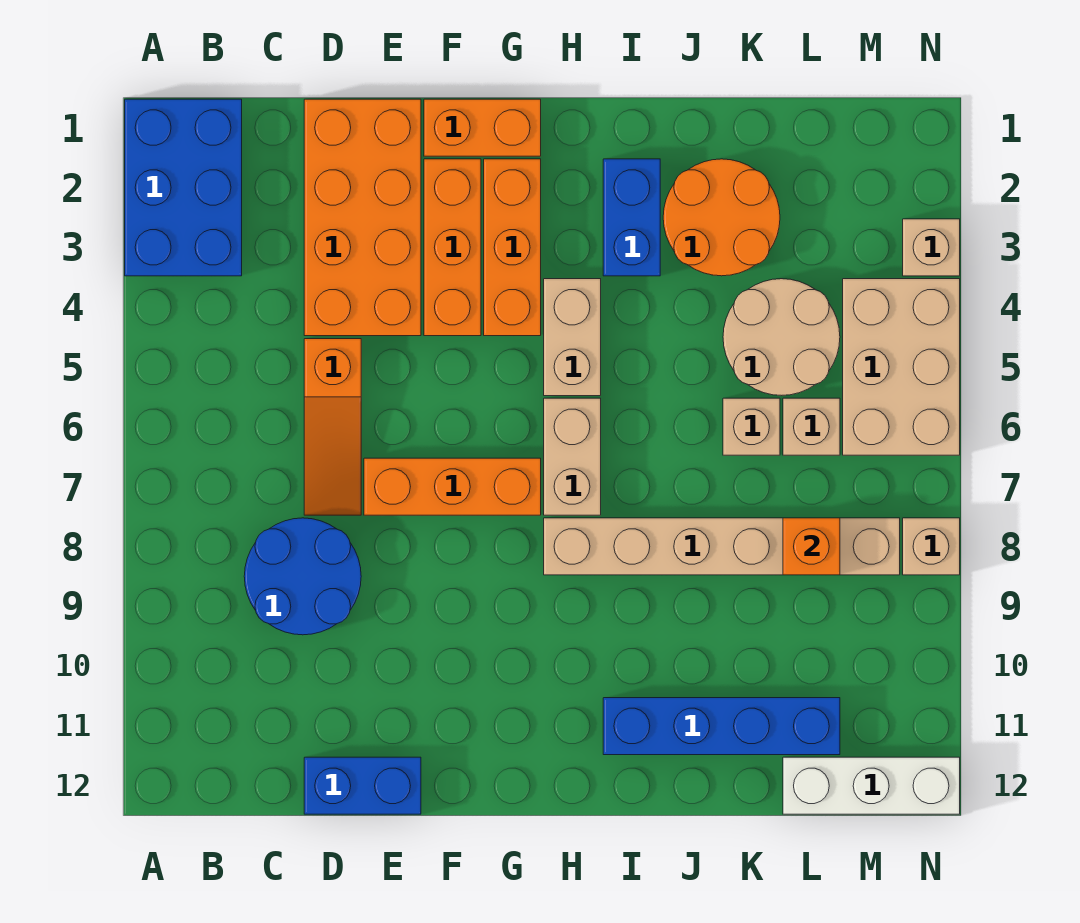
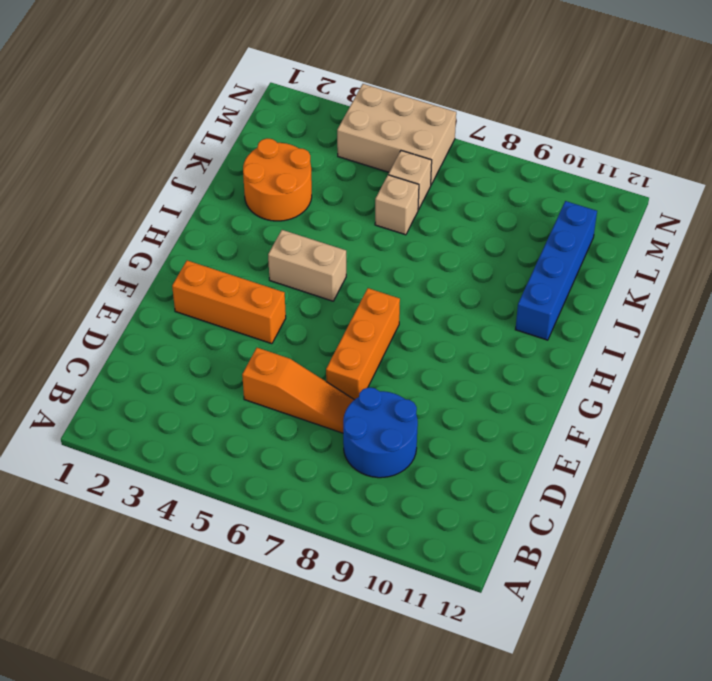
none -> blue brick A1:B3 level 1
none -> orange brick D1:E4 level 1
none -> blue brick D12:E12 level 1

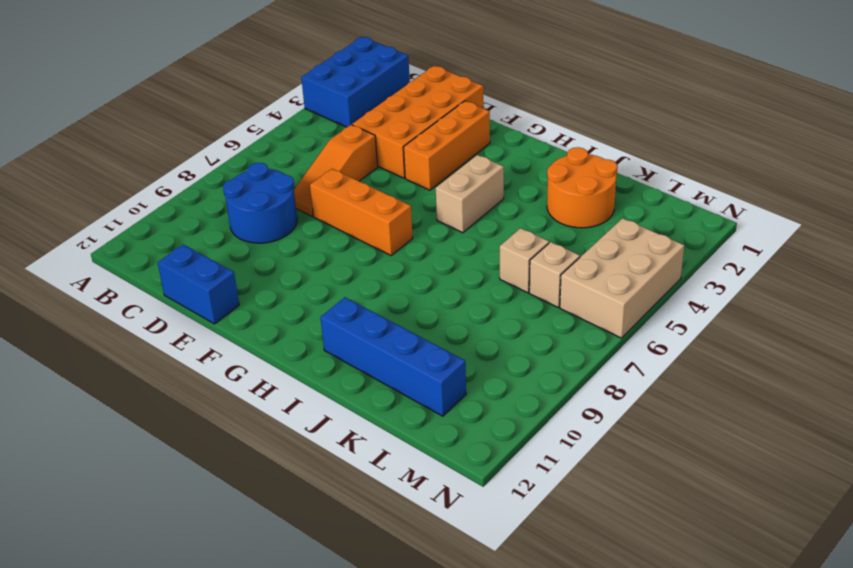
none -> orange brick F1:G1 level 1
none -> orange brick G2:G4 level 1
none -> tan brick H6:H7 level 1

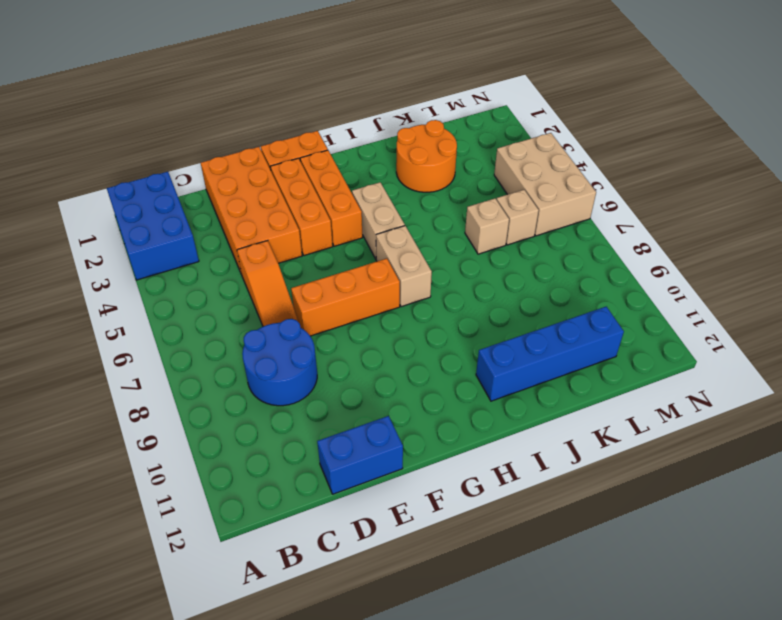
none -> tan brick H8:M8 level 1
none -> blue brick I2:I3 level 1
none -> tan round brick K4:L5 level 1

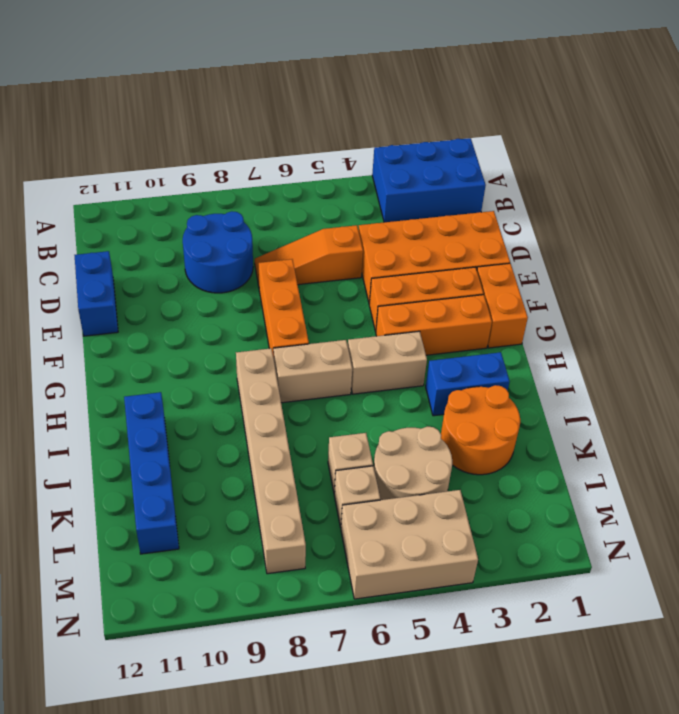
none -> white brick L12:N12 level 1
none -> tan brick N3 level 1
none -> tan brick N8 level 1

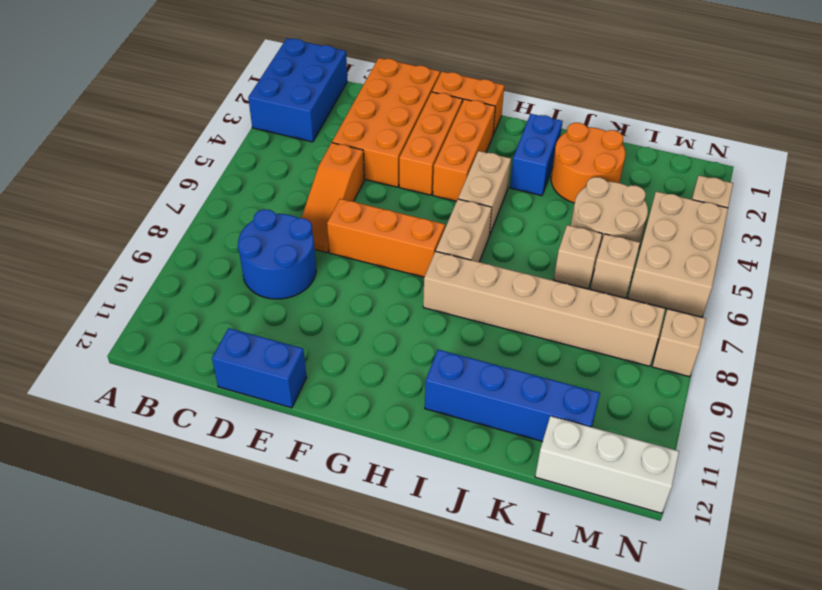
none -> orange brick L8 level 2

